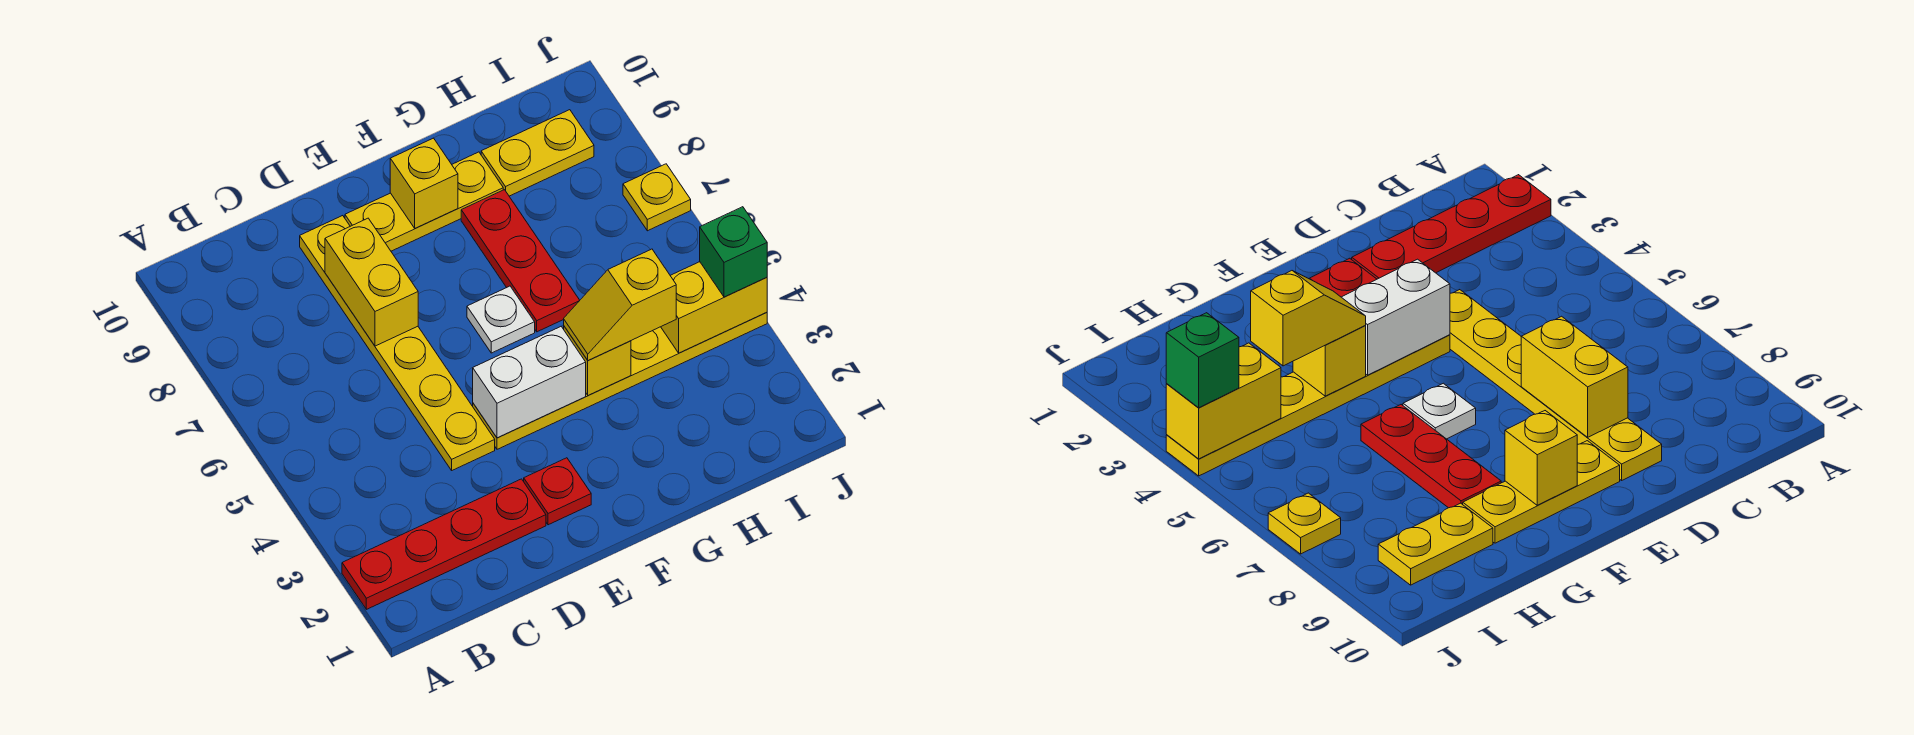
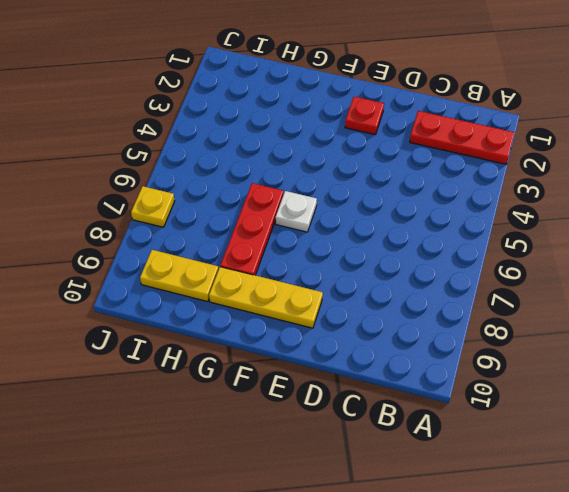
red plate A2:C2 level 1 -> red plate A2:D2 level 1
none -> yellow plate D4:D9 level 1
none -> yellow plate E4:J4 level 1
none -> yellow brick D7:D8 level 2

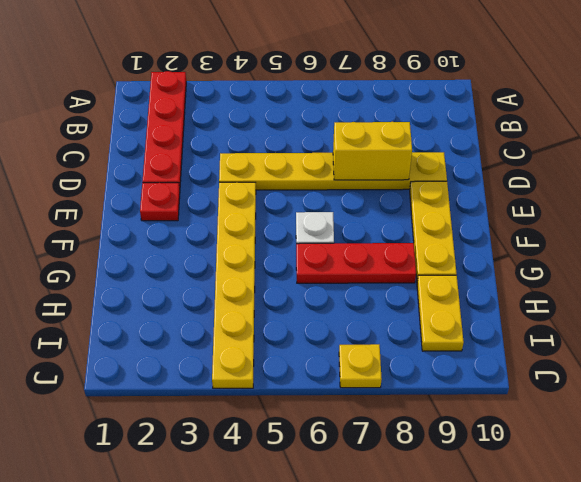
none -> white brick E4:F4 level 2
none -> yellow brick F9 level 2
none -> yellow brick G4 level 2

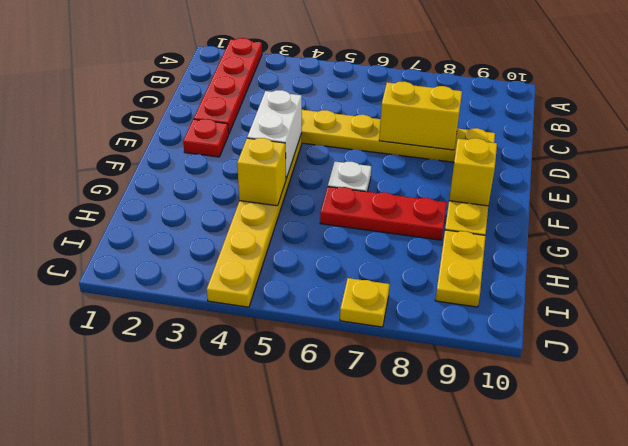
none -> yellow brick I4:J4 level 2
none -> yellow slope G4:H4 level 3 top H
none -> green brick J4 level 3

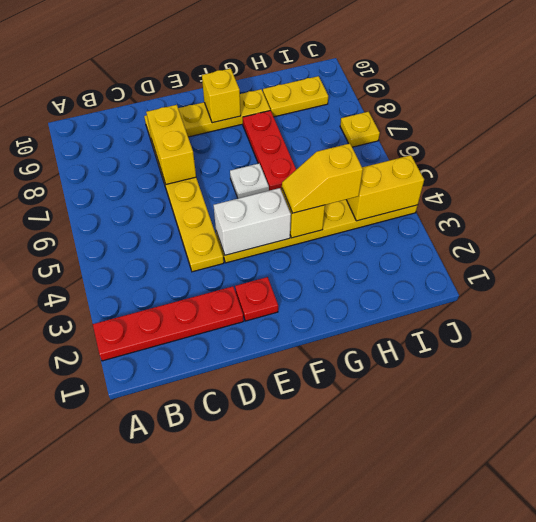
none -> green brick J4 level 3

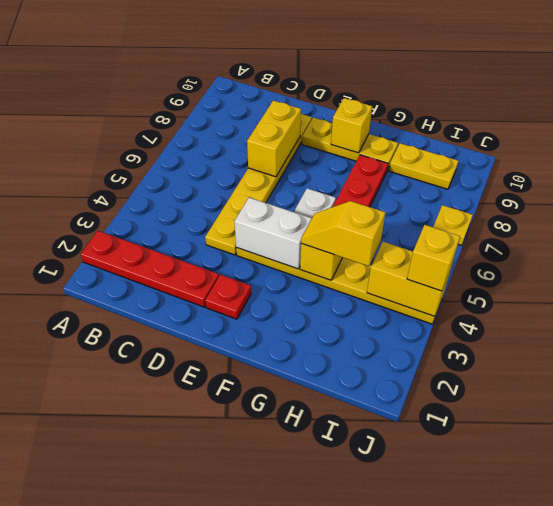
yellow brick J4 level 3 -> green brick J4 level 3

